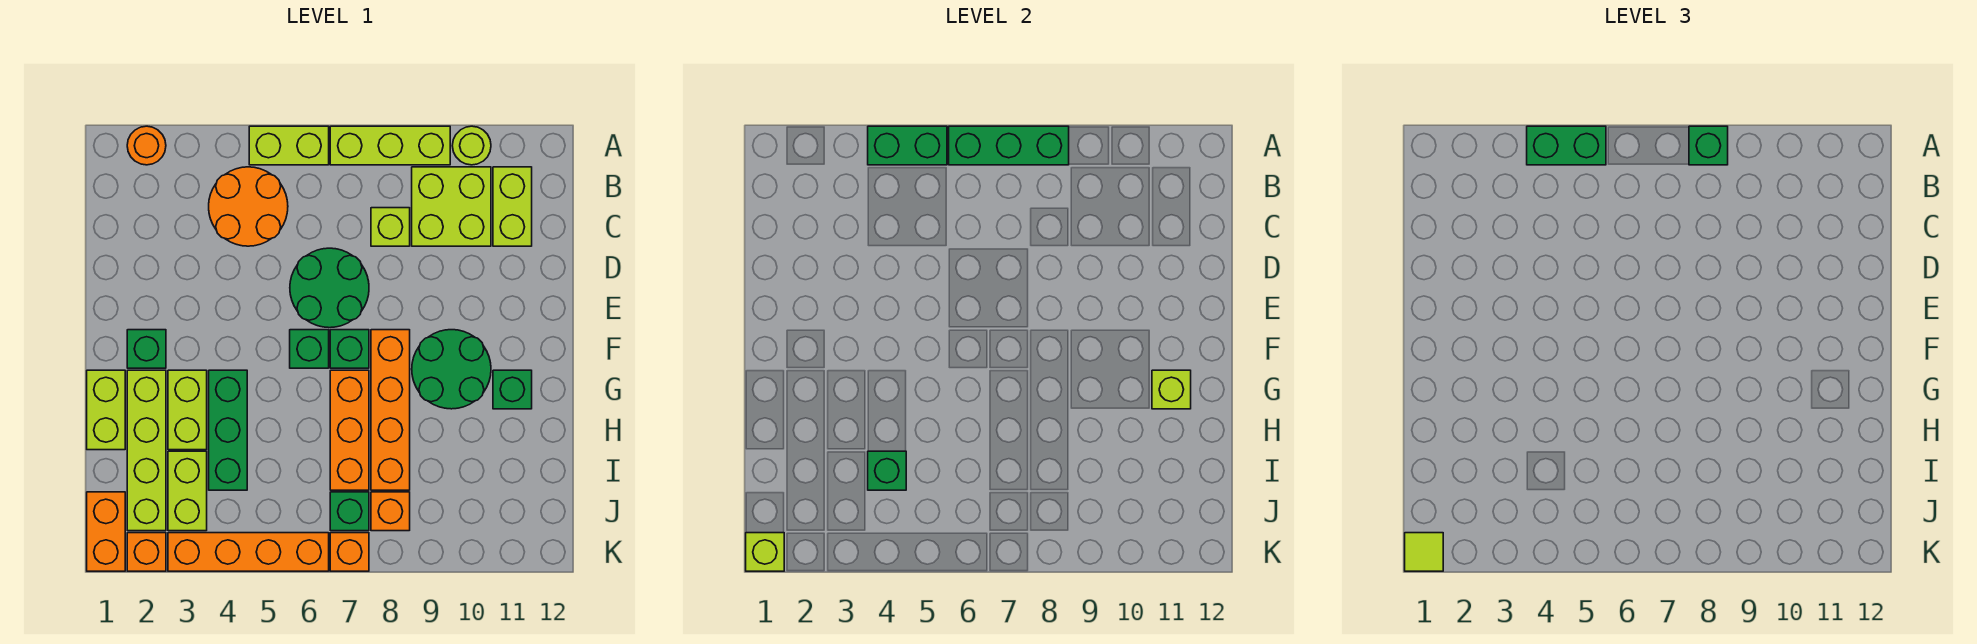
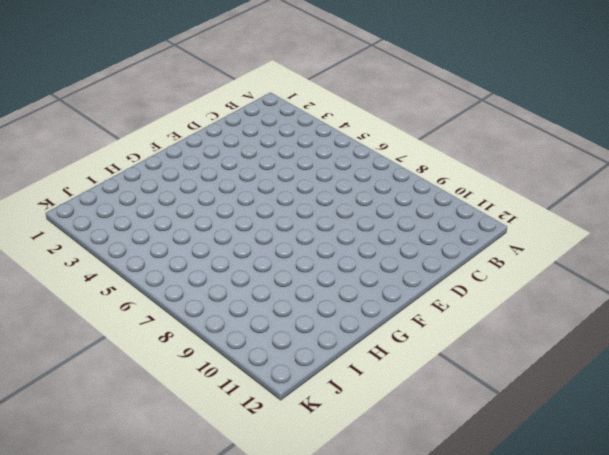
none -> orange round brick A2 level 1
none -> lime brick A5:A6 level 1
none -> lime brick A7:A9 level 1
none -> lime round brick A10 level 1

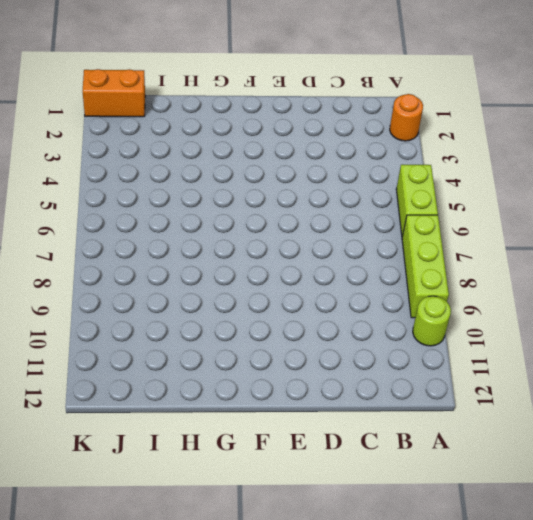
none -> orange round brick B4:C5 level 1
none -> lime brick B9:C10 level 1
none -> lime brick B11:C11 level 1
none -> lime brick C8 level 1

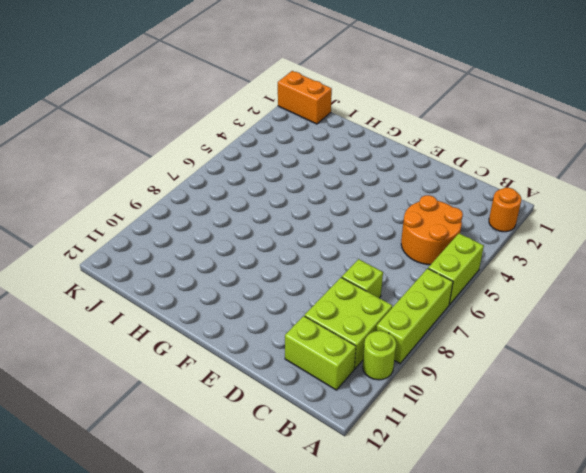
none -> green round brick D6:E7 level 1
none -> green brick F2 level 1
none -> green brick F6 level 1
none -> green brick F7 level 1

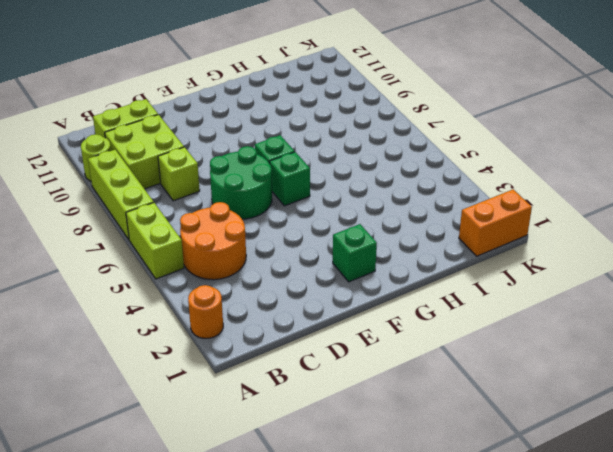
none -> orange brick F8:I8 level 1
none -> green round brick F9:G10 level 1
none -> lime brick G1:H1 level 1
none -> lime brick G2:J2 level 1

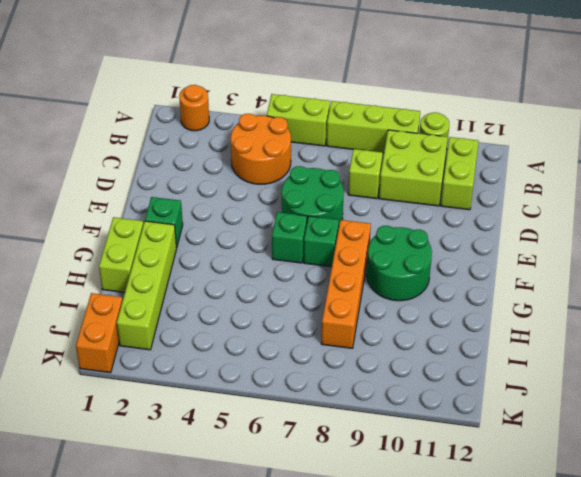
none -> lime brick G3:H3 level 1
none -> green brick G4:I4 level 1
none -> orange brick G7:I7 level 1
none -> green brick G11 level 1

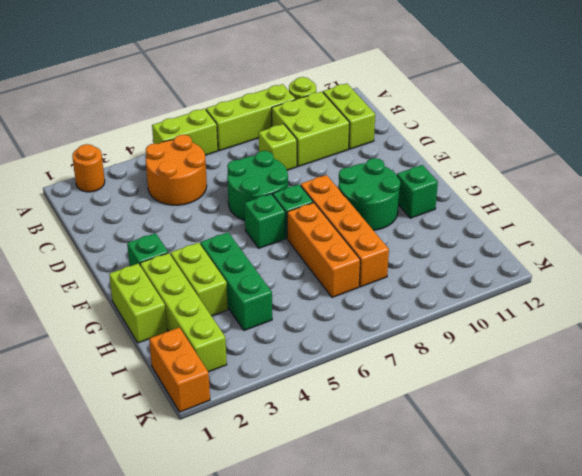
none -> lime brick I3:J3 level 1
none -> green brick J7 level 1
none -> orange brick J8 level 1
none -> orange brick K2 level 1

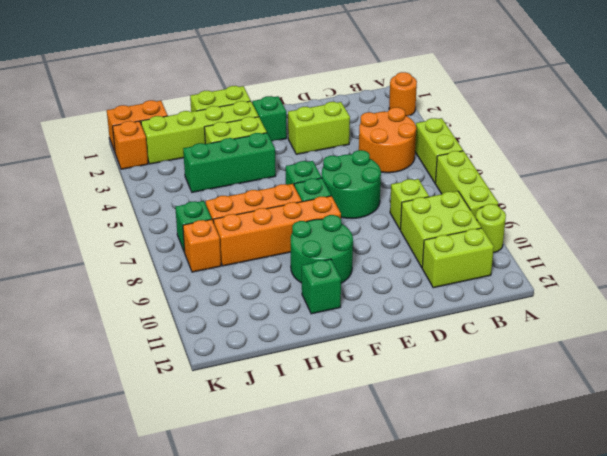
lime brick D3:E3 level 1 -> lime brick I3:J3 level 1
none -> orange brick K3:K6 level 1
none -> orange brick K7 level 1
none -> green brick A4:A5 level 2
none -> green brick A6:A8 level 2

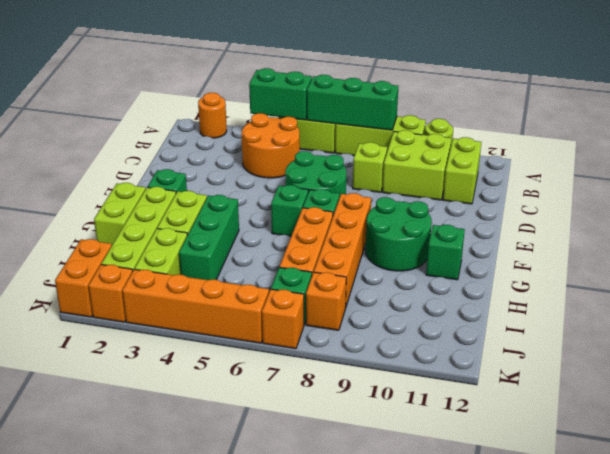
none -> lime brick G11 level 2
none -> green brick I4 level 2
none -> lime brick K1 level 2
none -> green brick A4:A5 level 3

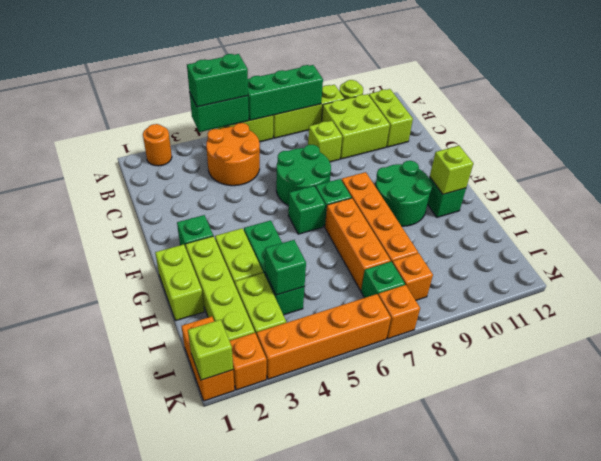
none -> green brick A8 level 3
none -> lime tile K1 level 3

